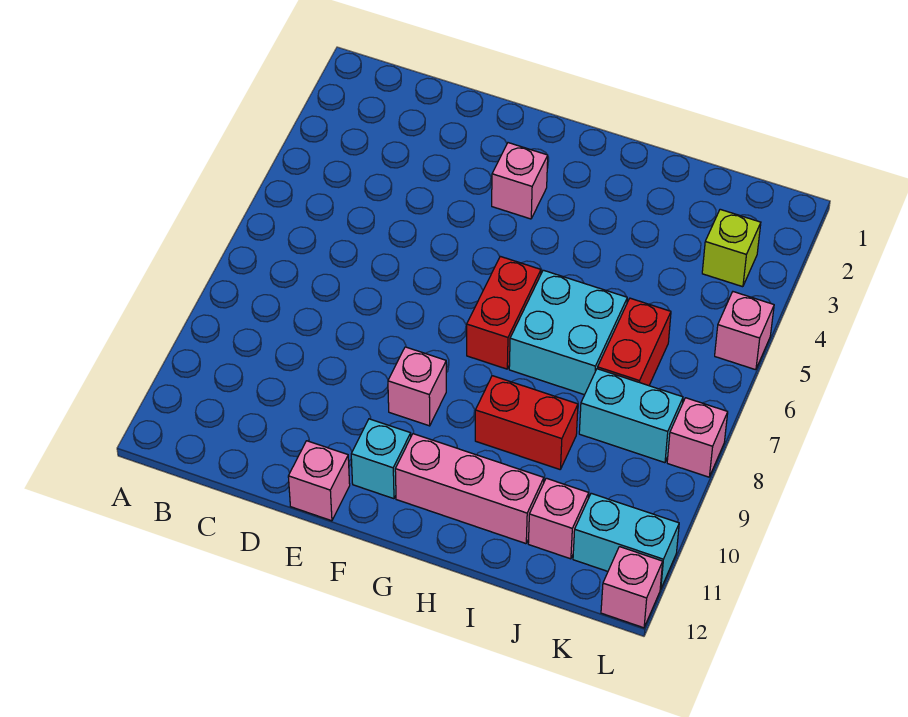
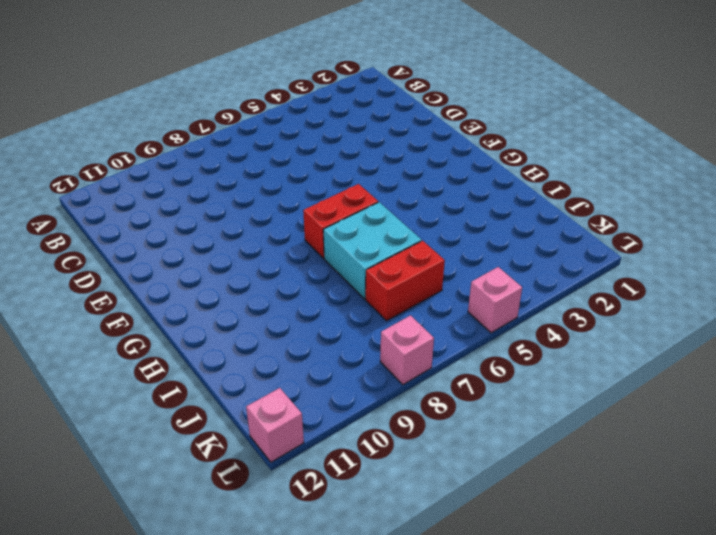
none -> pink brick E12 level 1
none -> pink brick F3 level 1
none -> pink brick F9 level 1

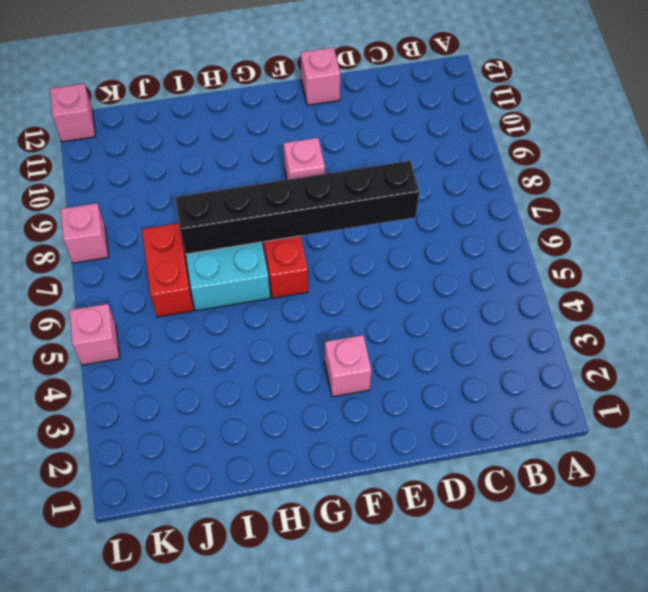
black brick D7:I7 level 2 -> none
none -> cyan brick F11 level 1
none -> pink brick G11:I11 level 1
none -> red brick H9:I9 level 1

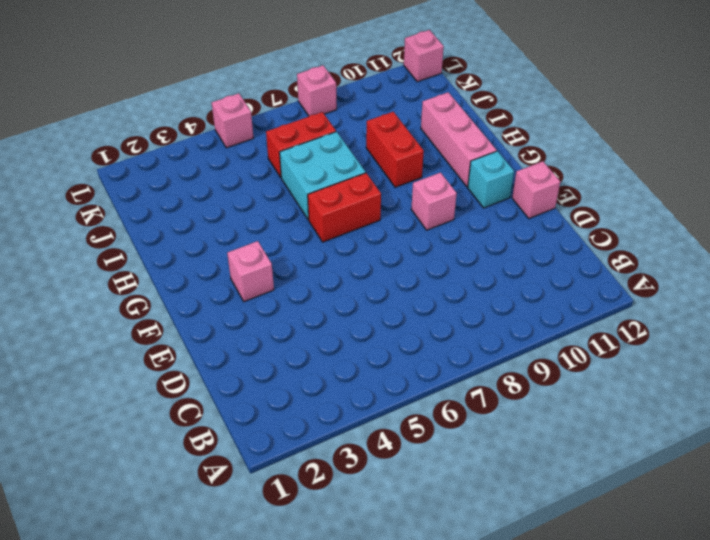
none -> cyan brick J8:K8 level 1
none -> pink brick J11 level 1
none -> lime brick K3 level 1

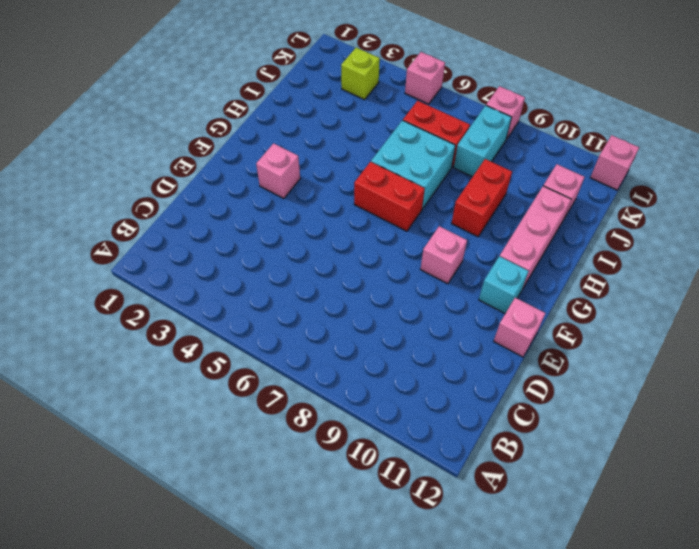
none -> cyan brick K11:L11 level 1

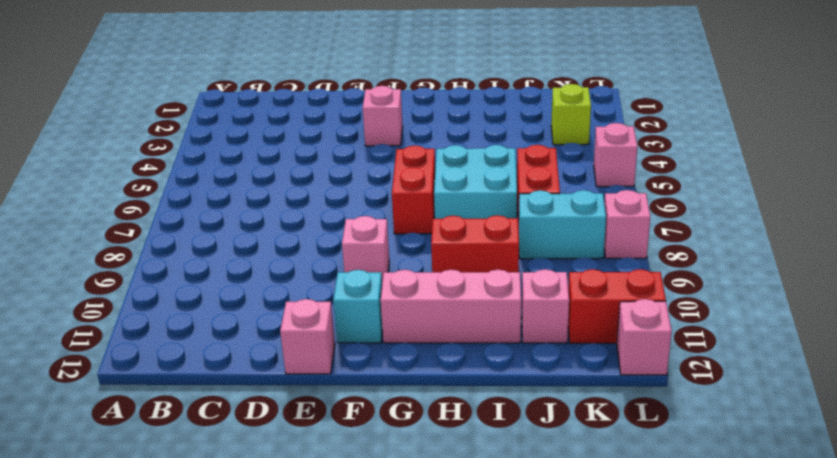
red brick K11:L11 level 1 -> cyan brick K11:L11 level 1

